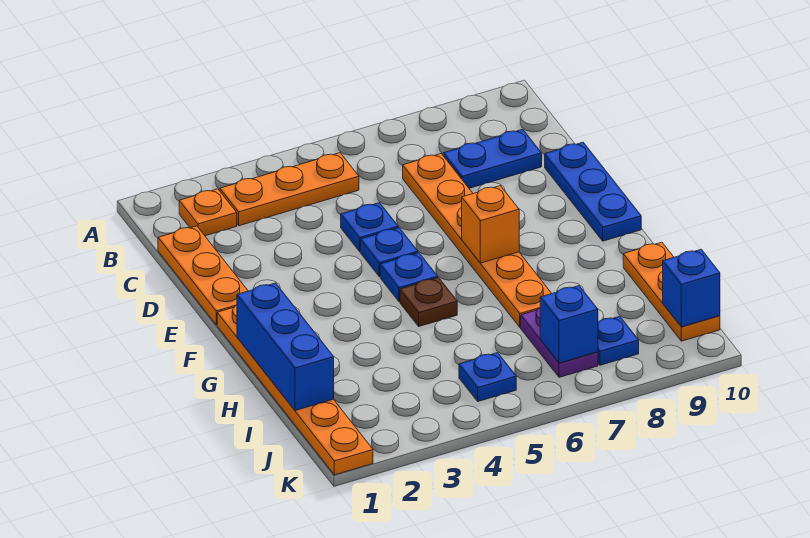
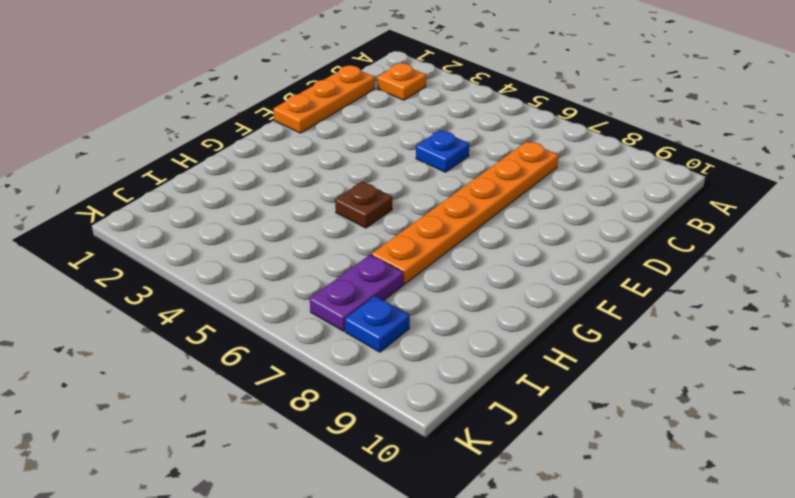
none -> orange plate B3:B5 level 1
none -> blue plate C8:C9 level 1
none -> blue plate D10:F10 level 1

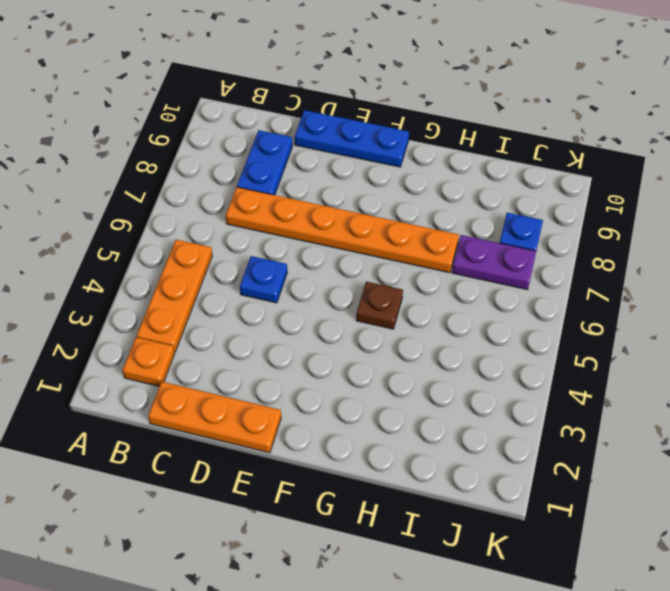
none -> blue plate E5 level 1
none -> orange plate F1:K1 level 1
none -> blue plate F5 level 1

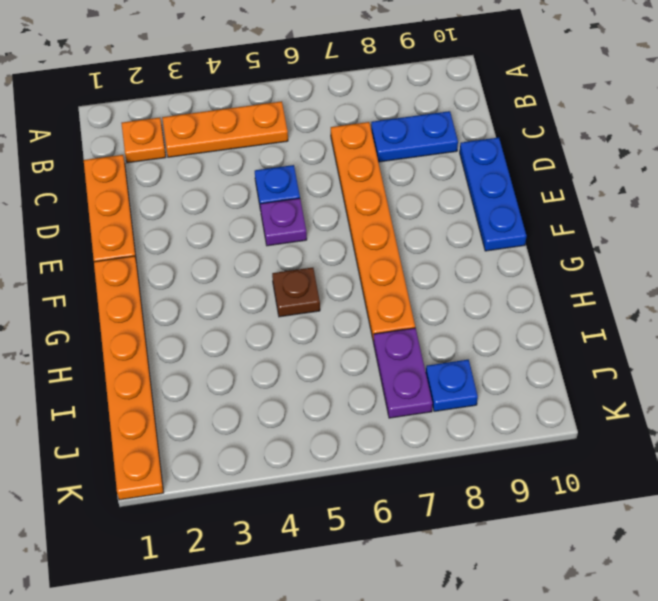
purple plate E5 level 1 -> blue plate E5 level 1
none -> blue plate F5 level 1
none -> orange plate H10:J10 level 1
none -> blue plate J5 level 1

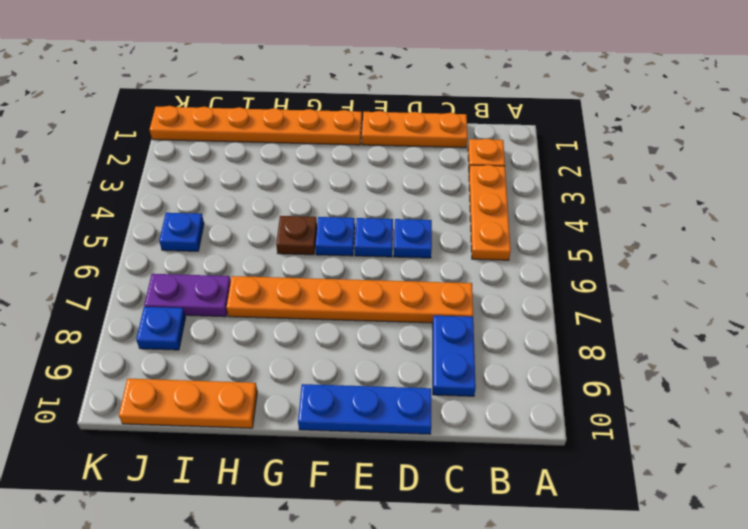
none -> orange brick F7 level 2
none -> blue brick G1:I1 level 2
none -> blue brick J7 level 2

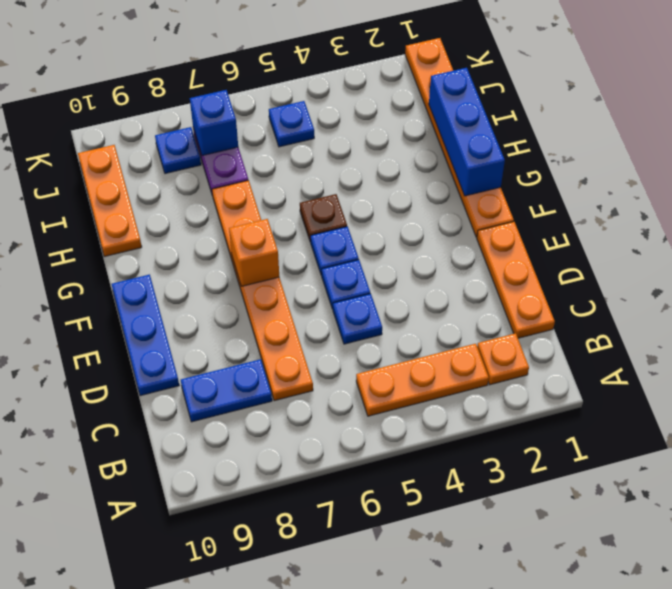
none -> blue brick J10 level 2

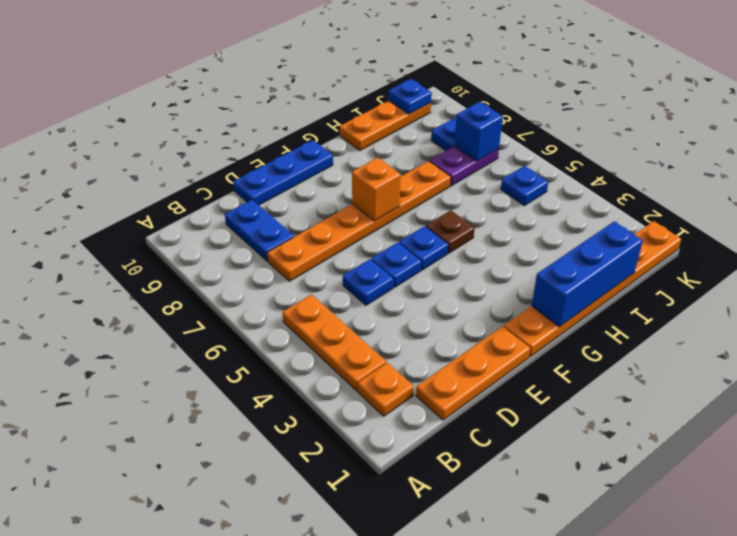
blue plate J10 level 2 -> blue brick J10 level 2

